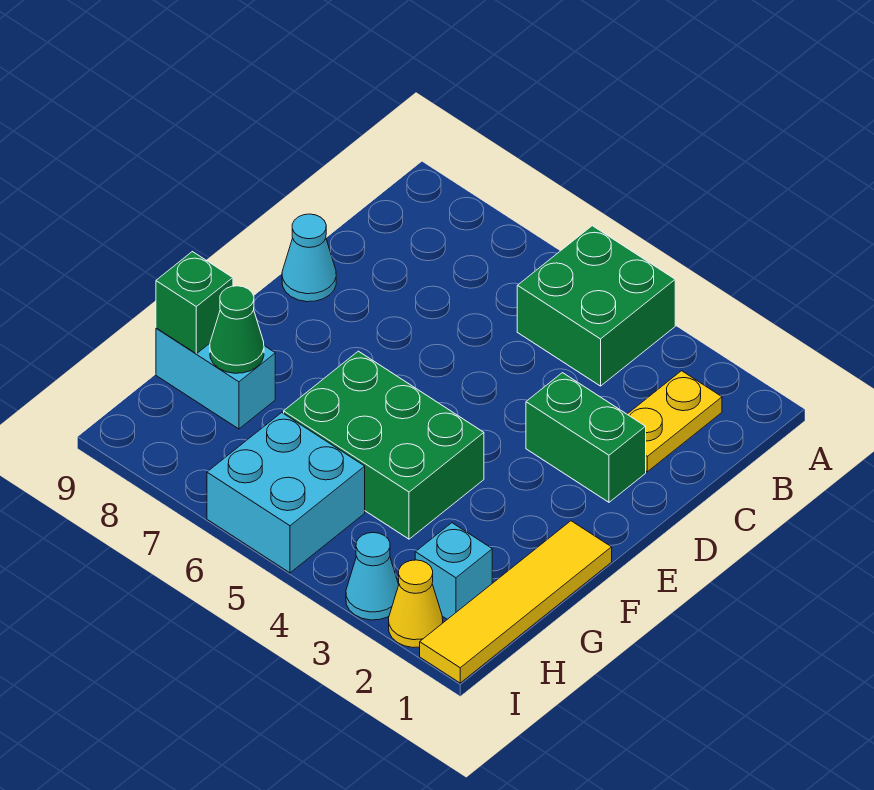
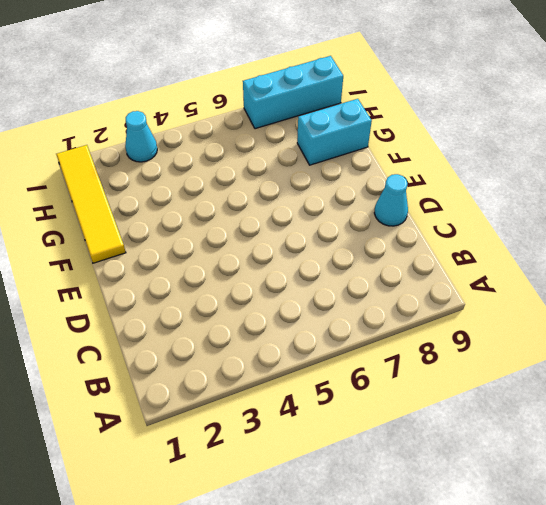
cyan brick I7:I9 level 1 -> none
none -> green brick A4:B5 level 1
none -> yellow plate B2:C2 level 1
none -> green brick D2:D3 level 1

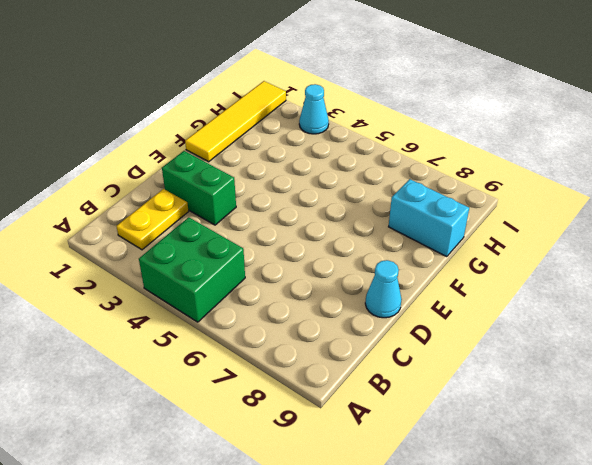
none -> green brick F4:G6 level 1
none -> cyan brick H2 level 1
none -> cyan brick H5:I6 level 1

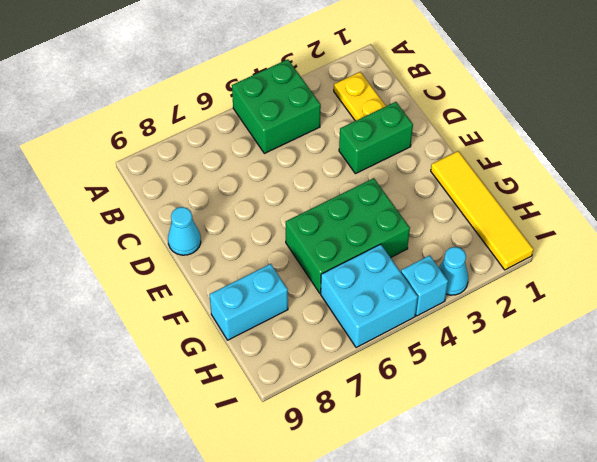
cyan brick I4 level 1 -> cyan brick H2 level 1
none -> yellow cone I2 level 1
none -> green cone G8 level 2
none -> green brick G9 level 2

